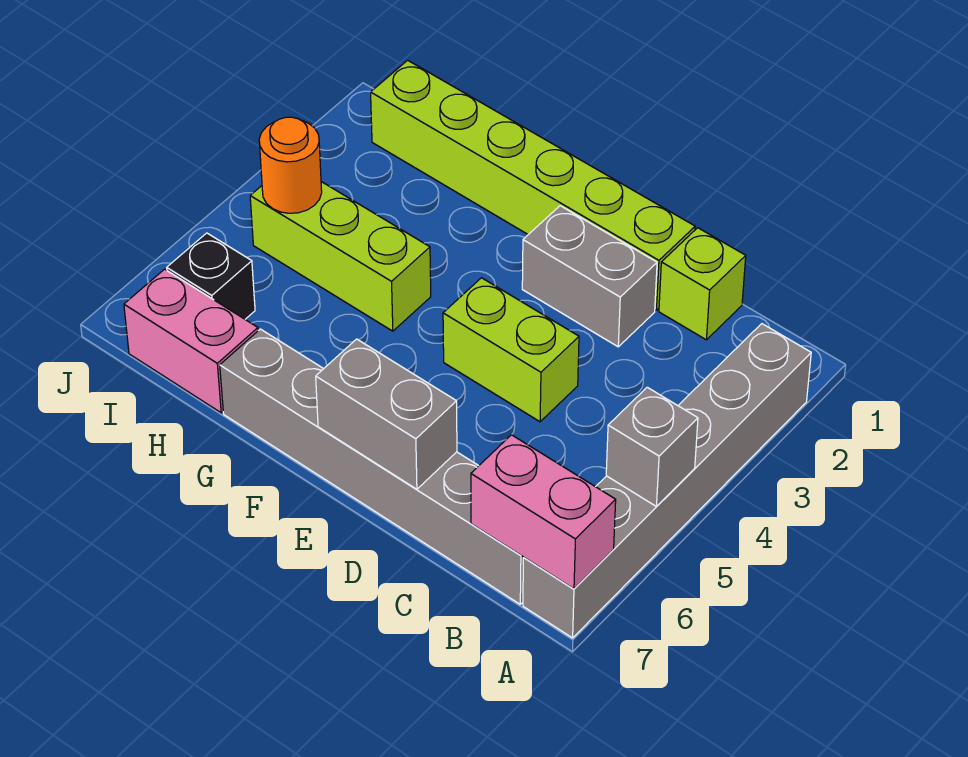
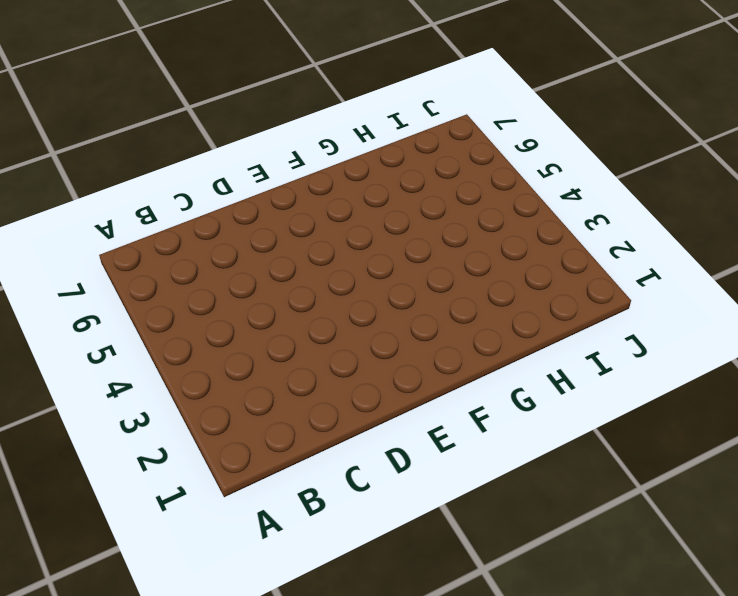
none -> grey brick A2:A7 level 1
none -> grey brick B7:G7 level 1
none -> lime brick C1 level 1

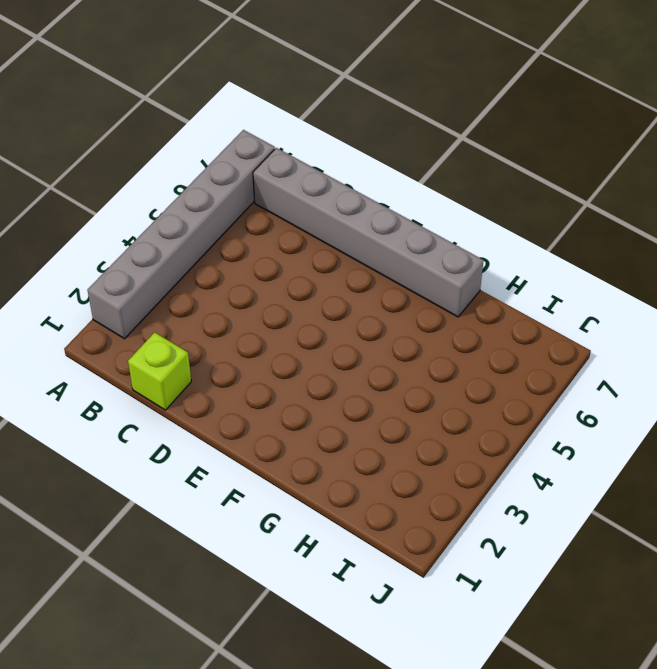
none -> lime brick D1:I1 level 1
none -> grey brick D2:E2 level 1
none -> lime brick D4:E4 level 1

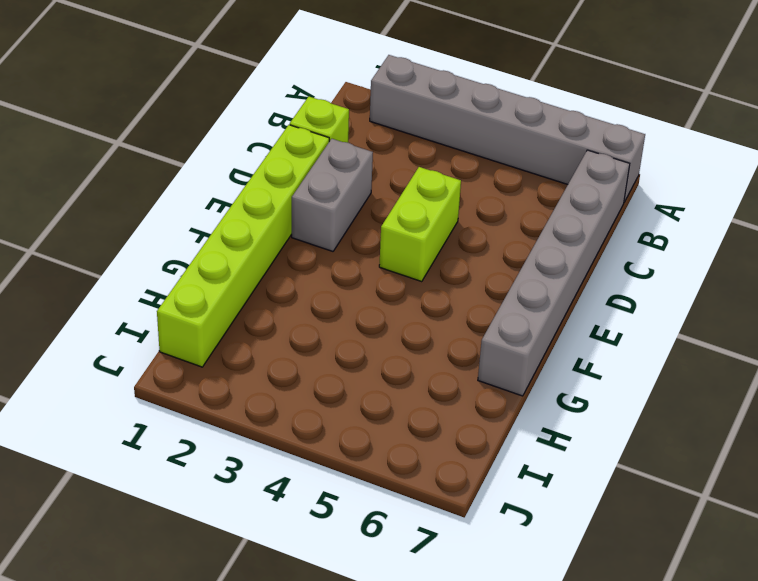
none -> lime brick G4:I4 level 1
none -> pink brick H7:I7 level 1
none -> black brick I6 level 1

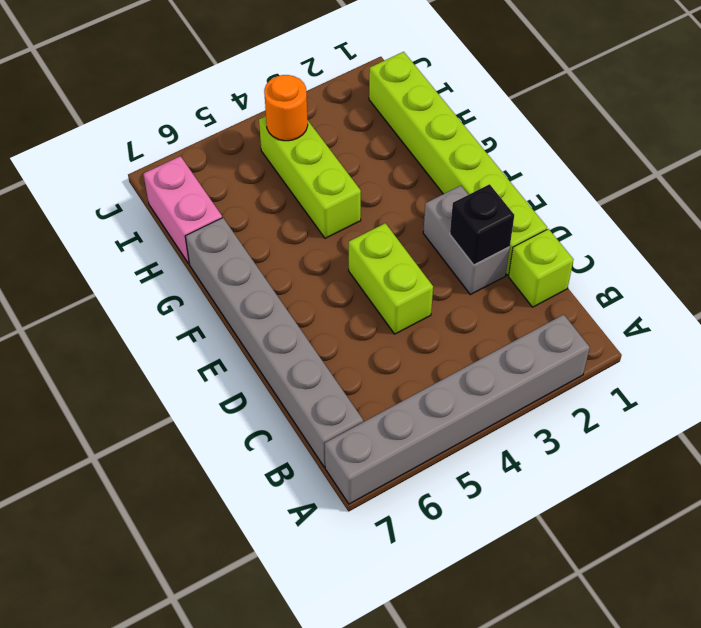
black brick D2 level 2 -> black brick I6 level 1
none -> grey brick A5 level 2
none -> pink brick A7:B7 level 2
none -> grey brick D7:E7 level 2

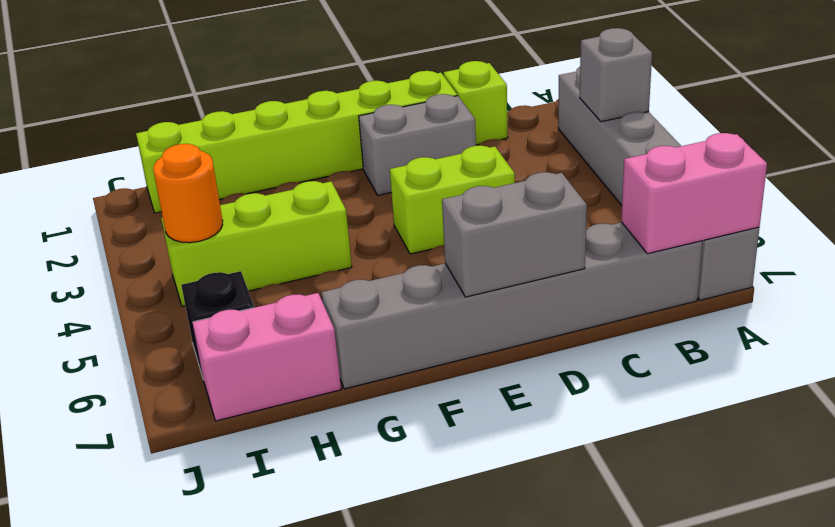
grey brick A3 level 2 -> grey brick A5 level 2

